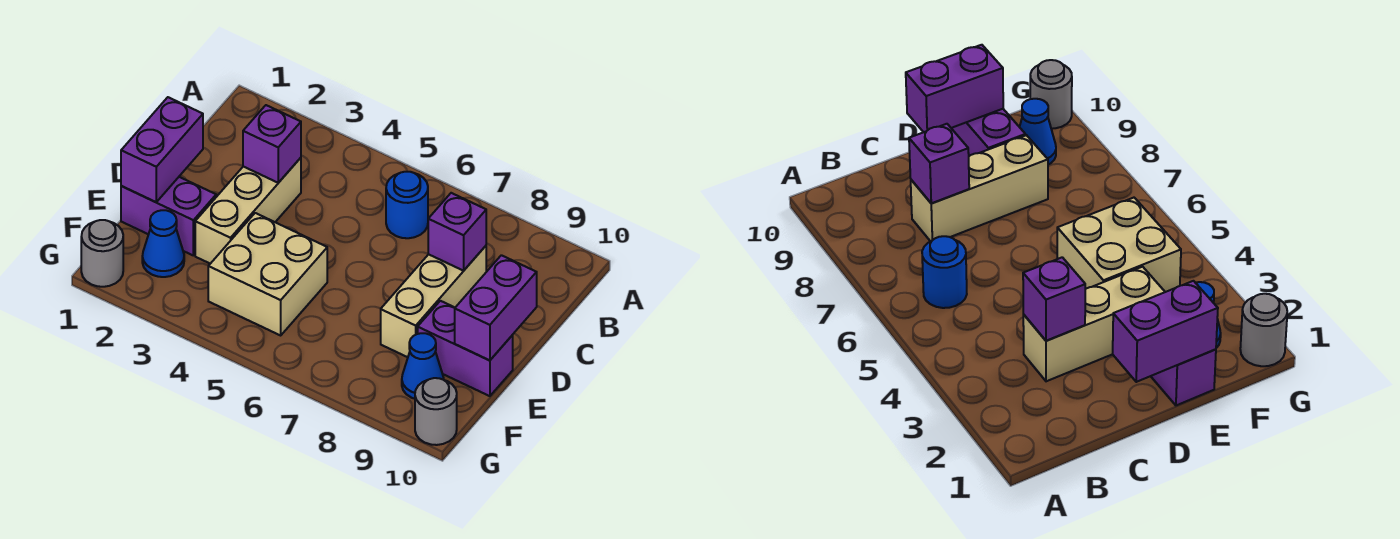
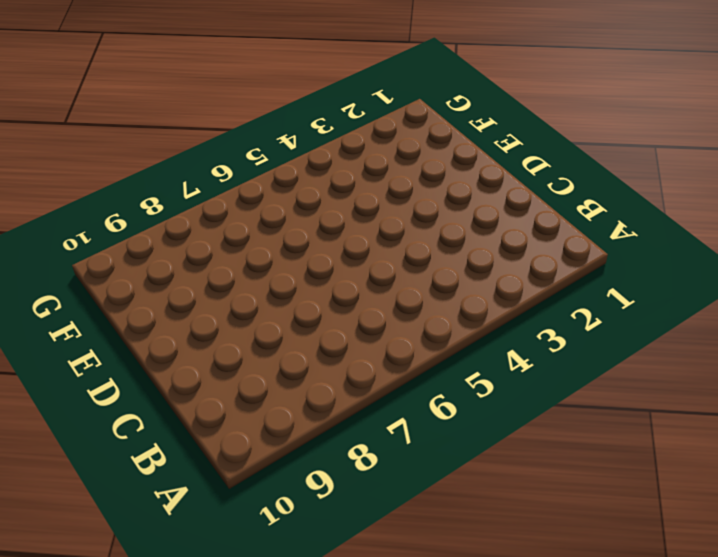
none -> blue round brick B6 level 1
none -> tan brick C3:E3 level 1
none -> tan brick C8:E8 level 1

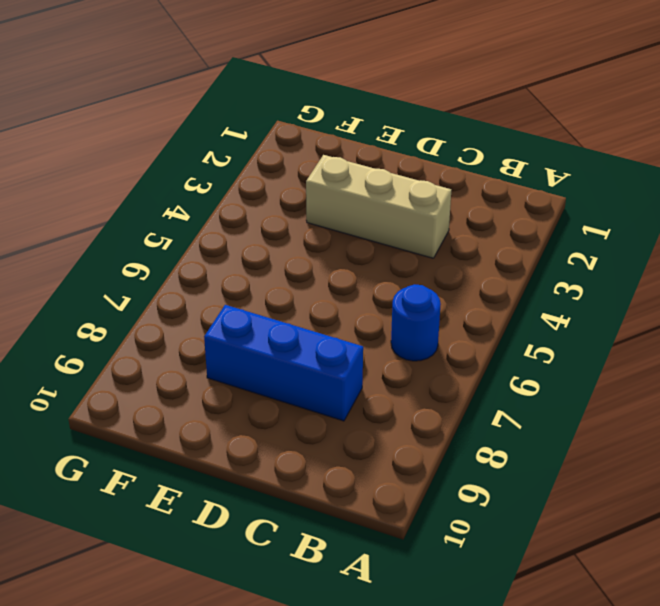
blue brick C8:E8 level 1 -> tan brick C8:E8 level 1
none -> purple brick E1:E2 level 1
none -> tan brick E4:F5 level 1
none -> purple brick E9:E10 level 1

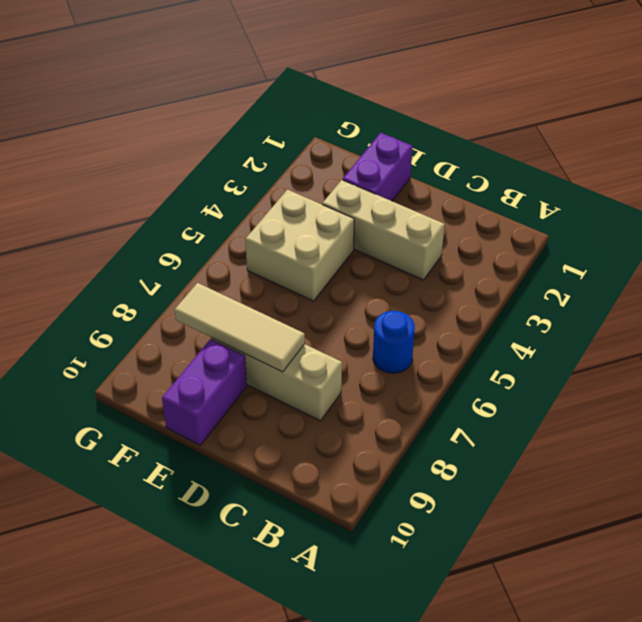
tan tile D8:F8 level 2 -> none
none -> blue cone F2 level 1
none -> blue cone F9 level 1
none -> grey round brick G1 level 1

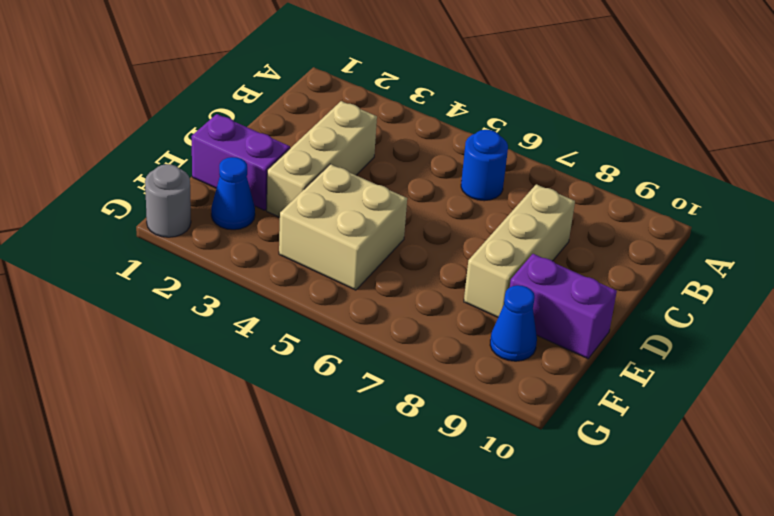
none -> grey round brick G10 level 1
none -> purple brick C3 level 2
none -> purple brick C8 level 2

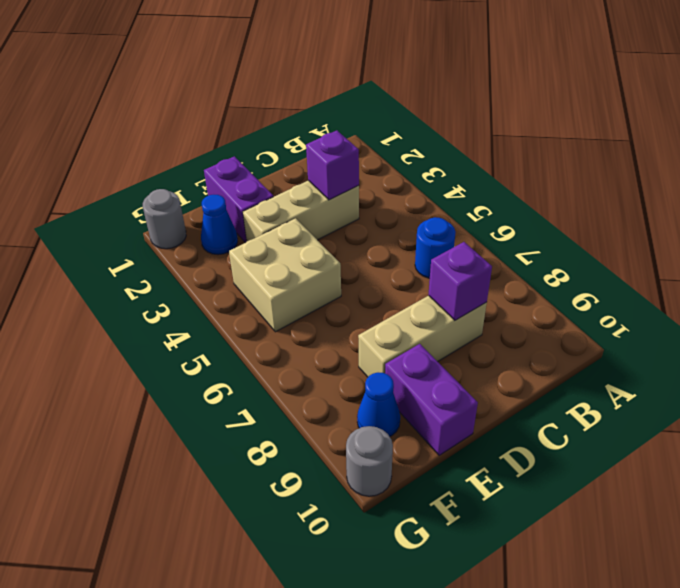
none -> purple brick D1:E1 level 2
none -> purple brick D10:E10 level 2

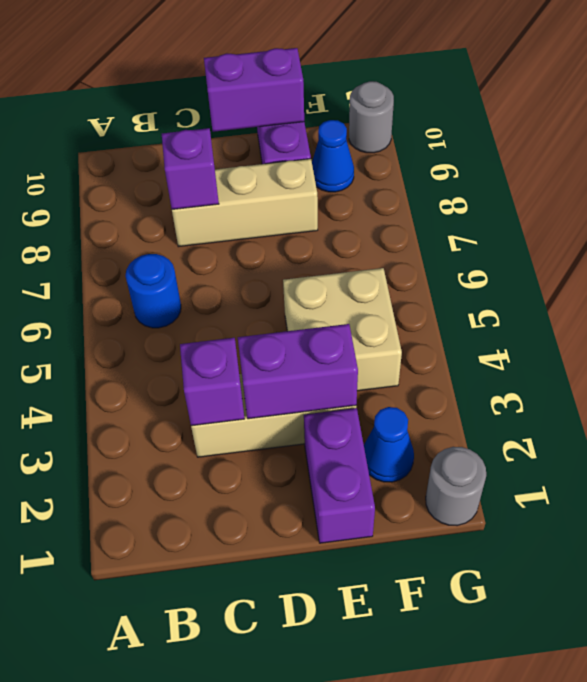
purple brick D3:E3 level 2 -> purple brick D1:E1 level 2

